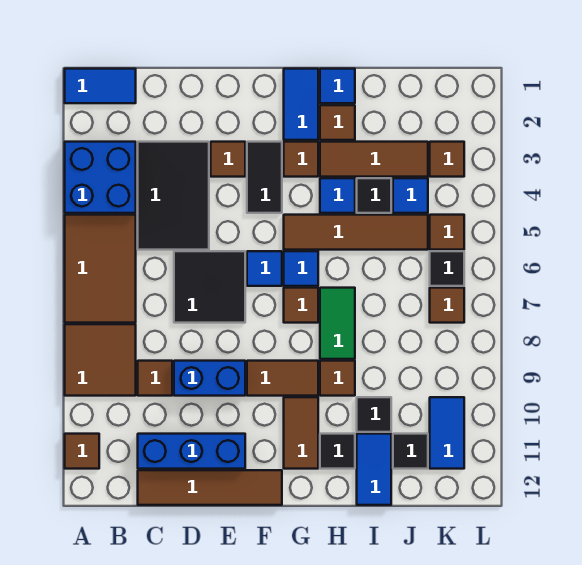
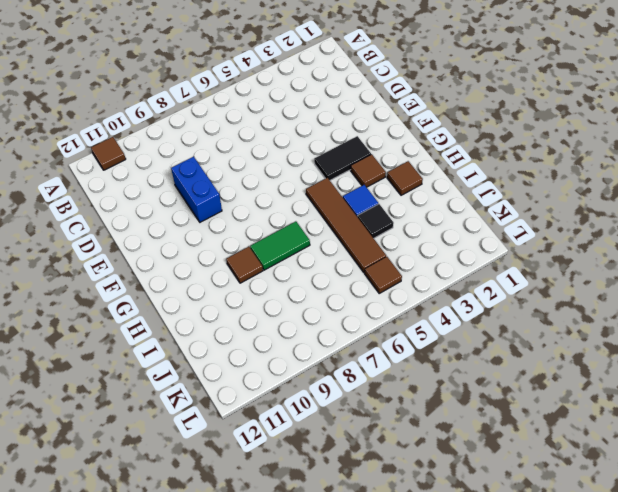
none -> blue tile A1:B1 level 1
none -> blue brick A3:B4 level 1
none -> brown tile A5:B7 level 1
none -> brown tile A8:B9 level 1

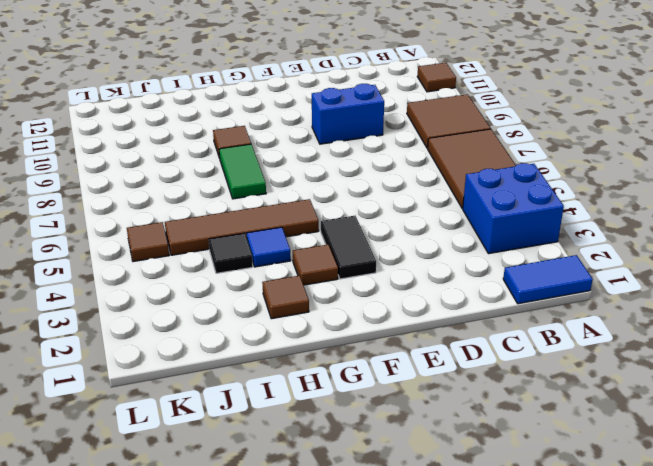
none -> black tile C3:D5 level 1
none -> brown tile C9 level 1
none -> blue brick C11:E11 level 1
none -> brown tile C12:F12 level 1

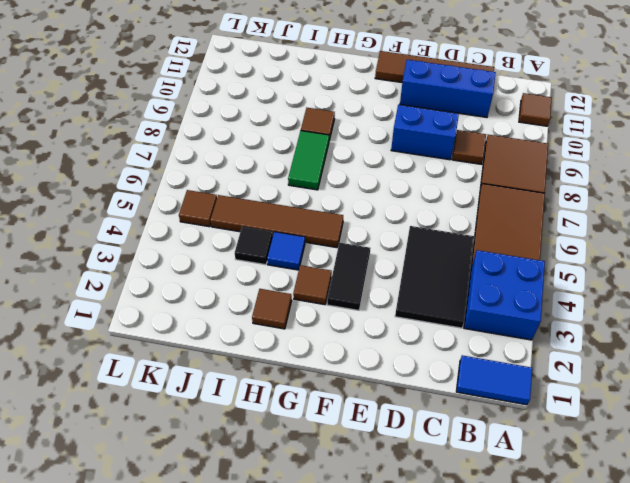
none -> black tile D6:E7 level 1
none -> brown tile E3 level 1
none -> blue tile F6 level 1
none -> brown tile F9:G9 level 1

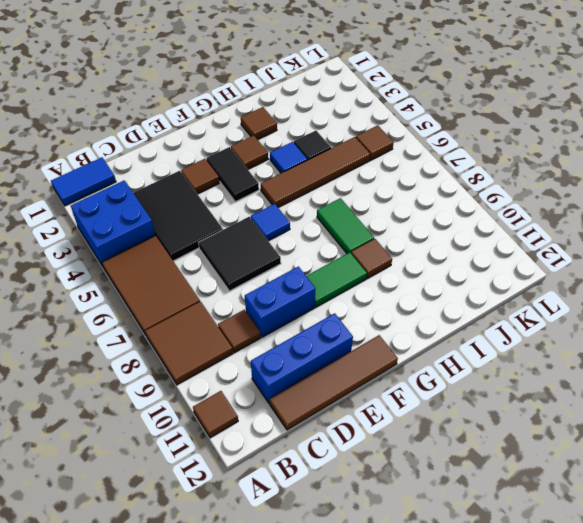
green tile F9:G9 level 1 -> brown tile F9:G9 level 1
none -> blue tile G1:G2 level 1
none -> blue tile G6 level 1
none -> brown tile G7 level 1
none -> brown tile G10:G11 level 1

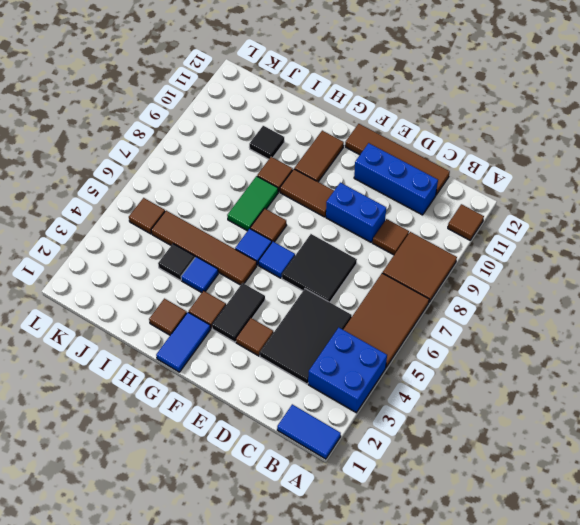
none -> blue tile H1 level 1
none -> brown tile H3:J3 level 1
none -> black tile H11 level 1
none -> blue tile I11:I12 level 1

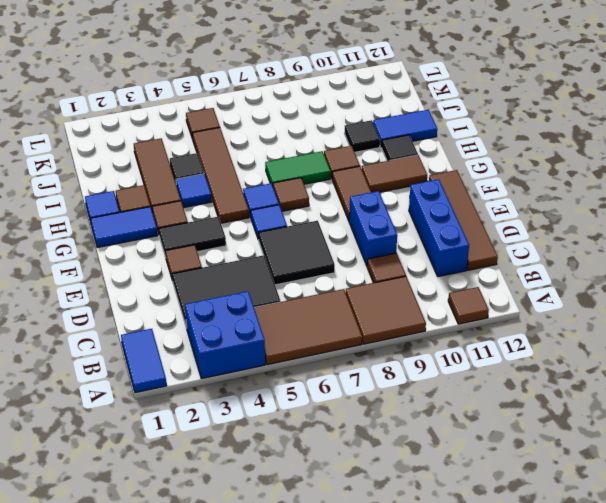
none -> blue tile J4 level 1
none -> black tile J11 level 1
none -> brown tile K3 level 1
none -> black tile K6 level 1

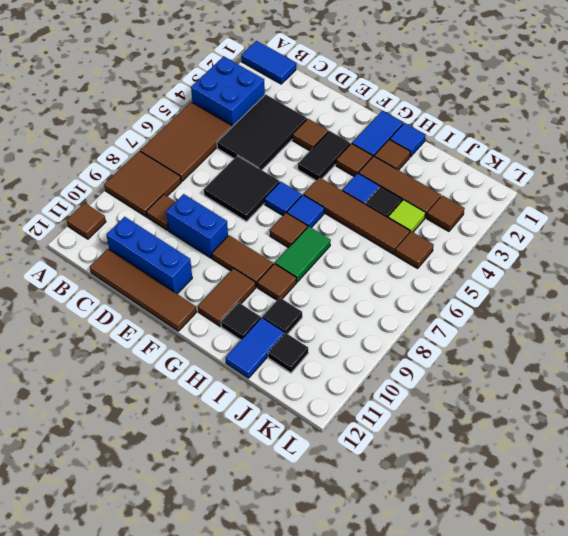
lime tile J4 level 1 -> blue tile J4 level 1
none -> black tile K6 level 1
none -> brown tile K7 level 1
none -> blue tile K10:K11 level 1

